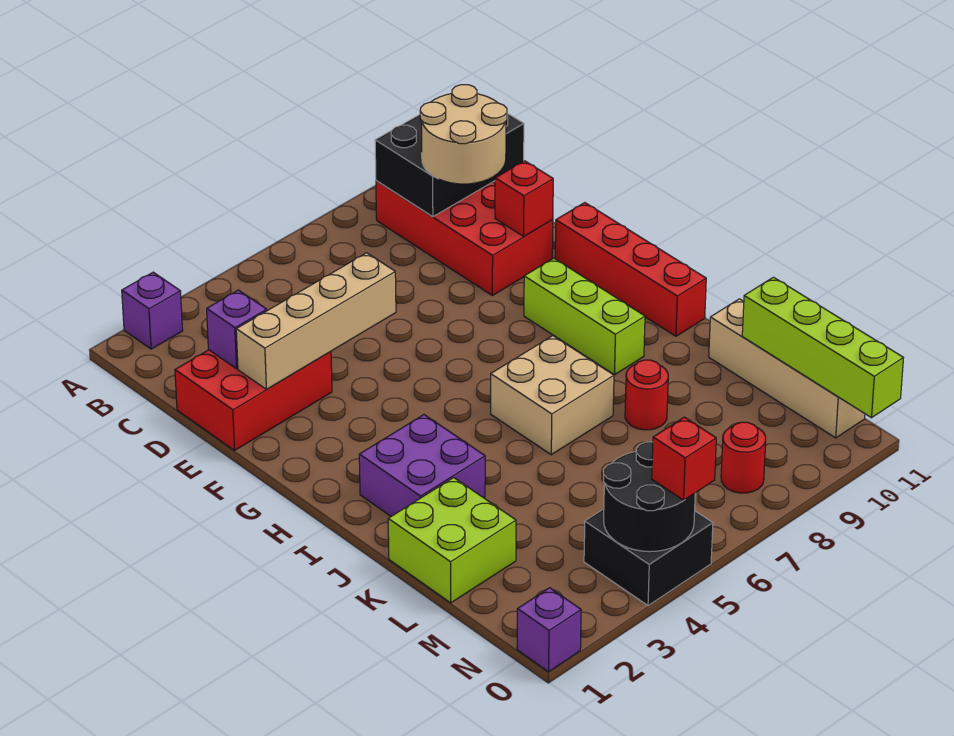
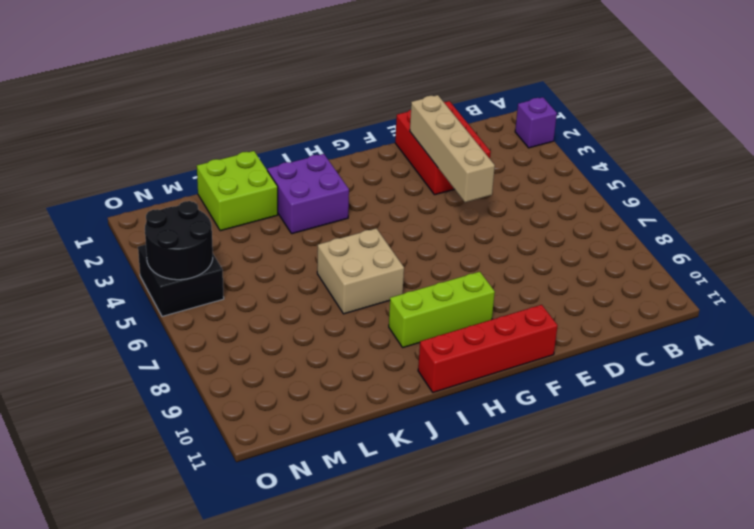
none -> red brick B9:E10 level 1
none -> red round brick K8 level 1
none -> tan brick K11:N11 level 1

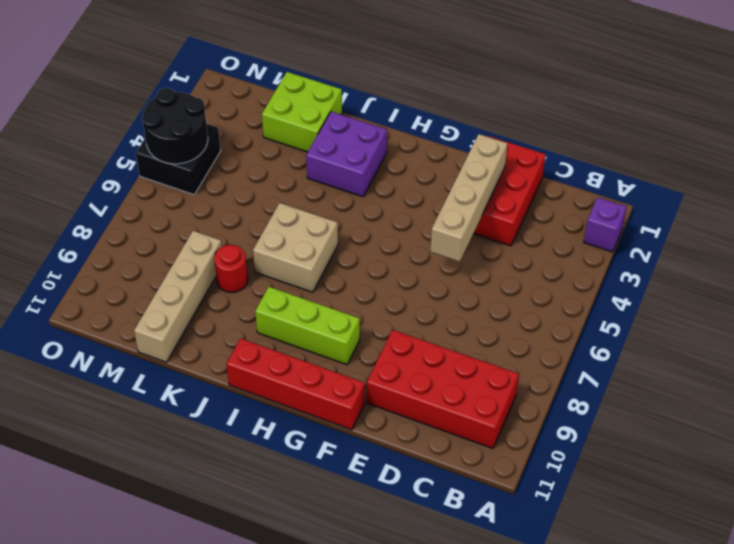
tan brick L8:L11 level 1 -> tan brick K11:N11 level 1
none -> red round brick N8 level 1
none -> purple brick O1 level 1
none -> black brick B9:C11 level 2

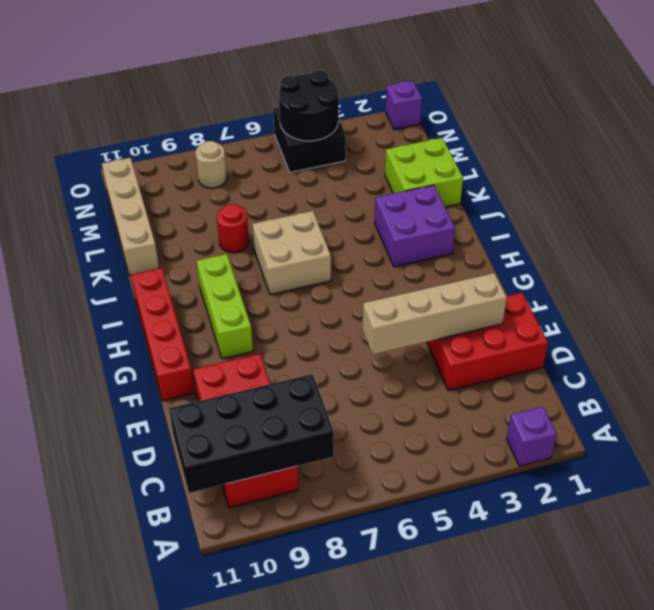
black brick B8:C11 level 2 -> black brick B9:C11 level 2
tan round brick N8 level 1 -> red round brick N8 level 1
none -> purple brick D2 level 2
none -> red brick E10 level 2
none -> lime brick L11:O11 level 2

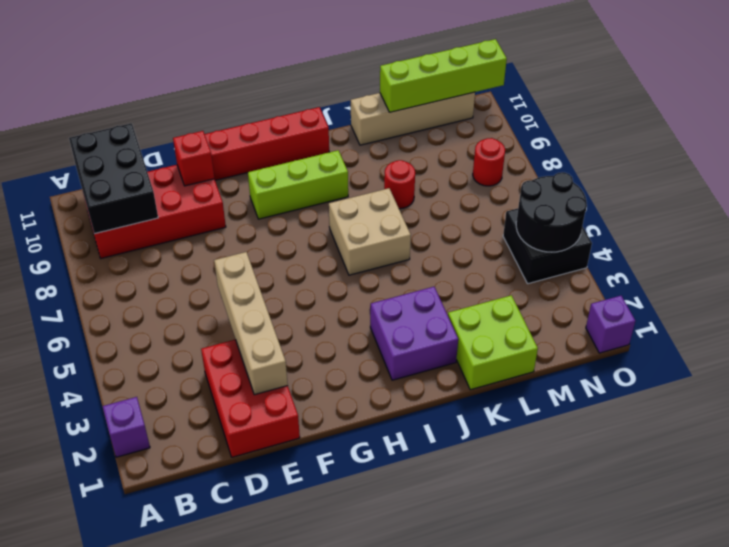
none -> purple brick D2 level 2
none -> tan round brick C9:D10 level 3
none -> red brick O5 level 3

